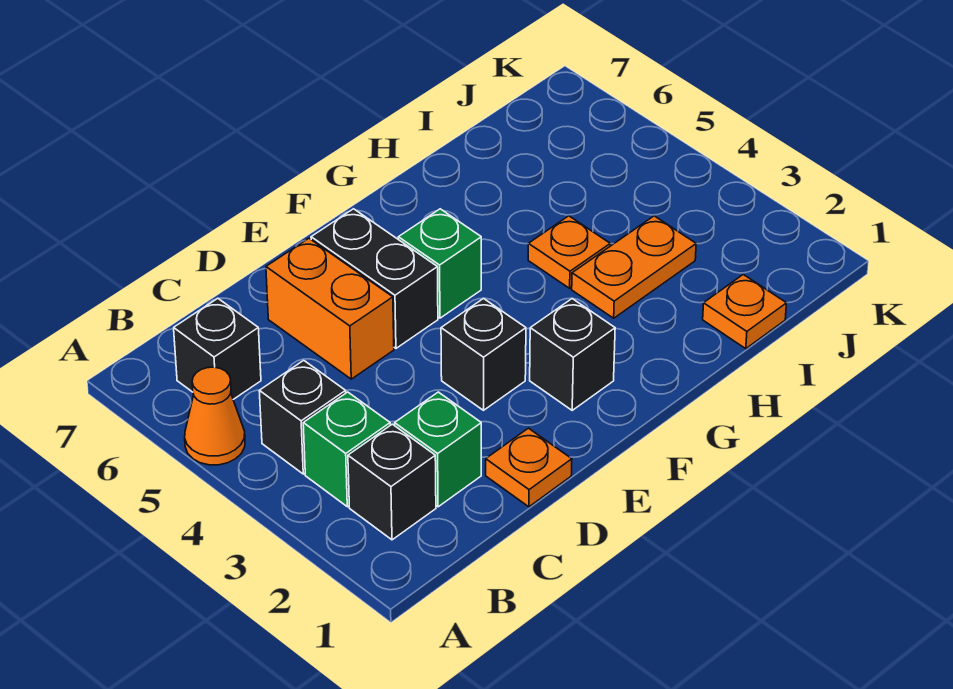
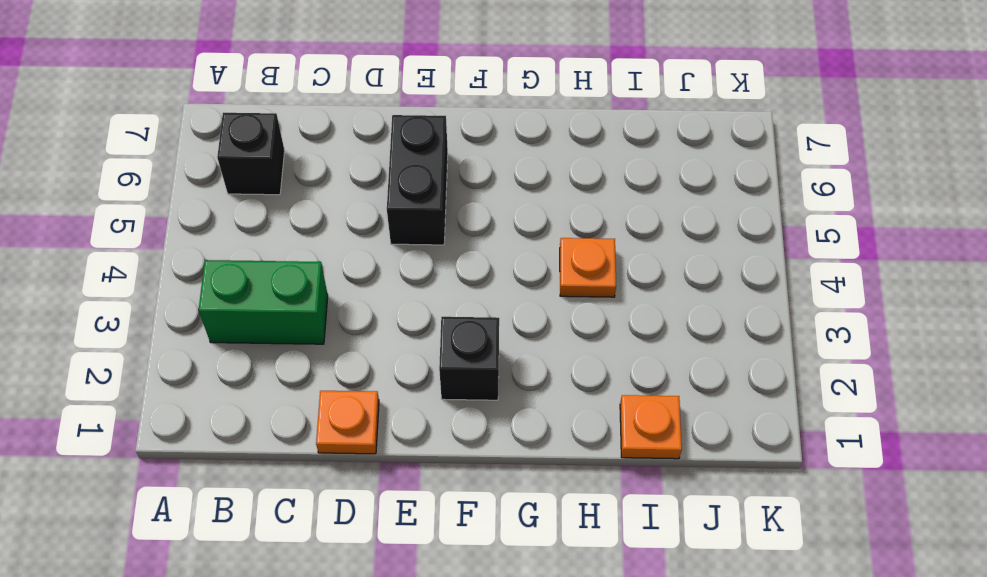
green brick B3:C3 level 1 -> green brick B3 level 1
none -> orange cone A5 level 1
none -> black brick B2 level 1
none -> black brick B4 level 1

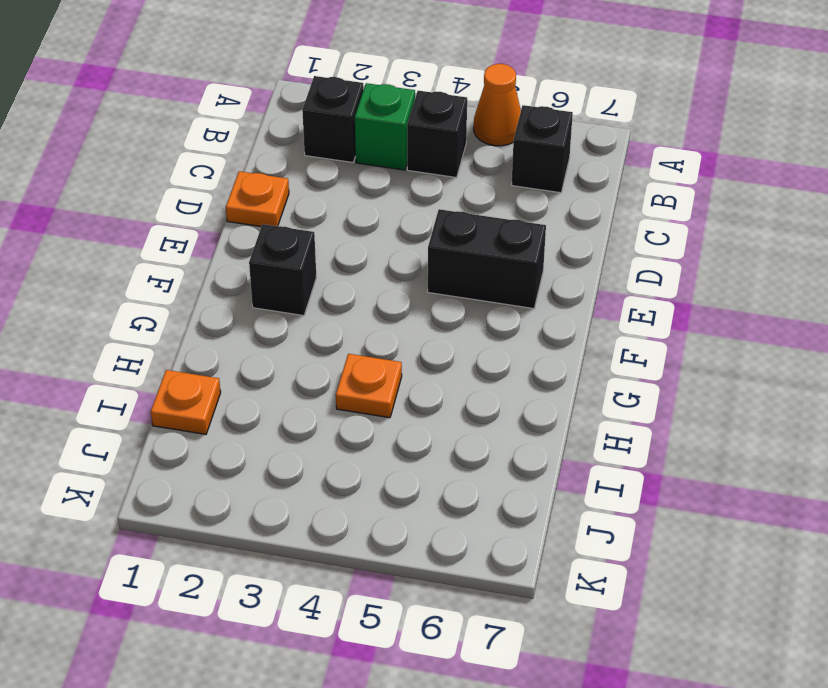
none -> green brick C2 level 1
none -> orange brick D5:D6 level 1
none -> black brick E3 level 1

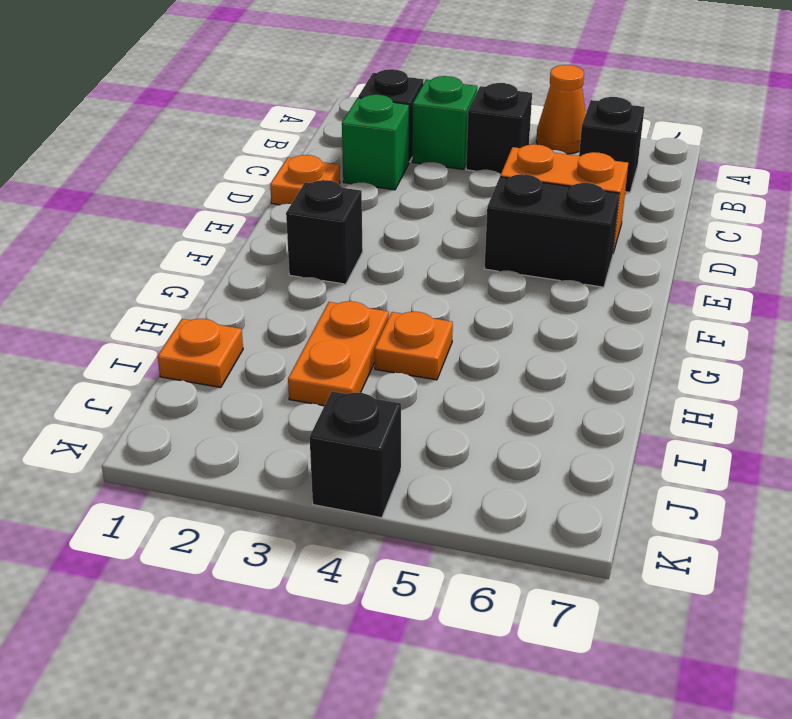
black brick K4 level 1 -> black brick E3 level 1
none -> green brick F5 level 1

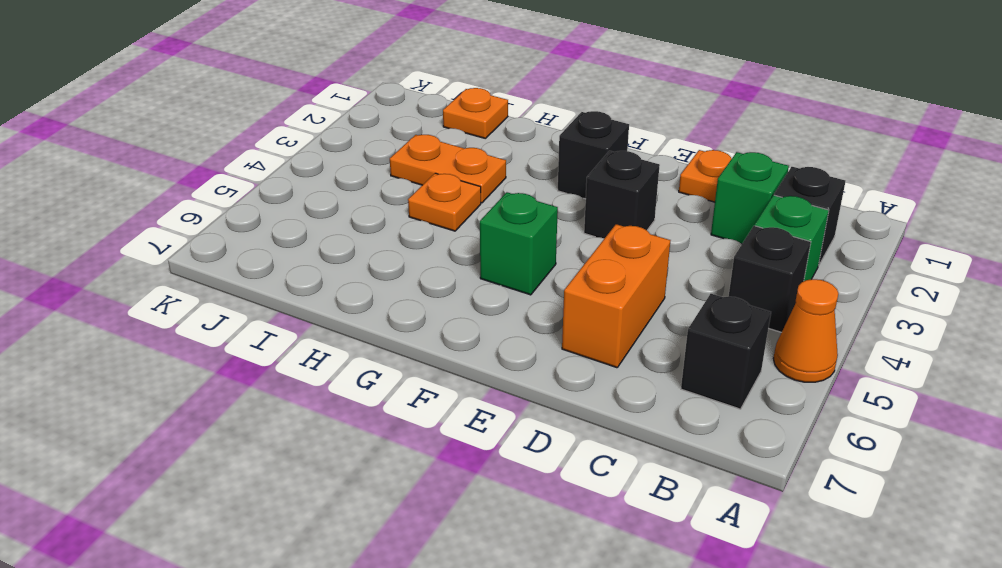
none -> black brick E5:E6 level 1

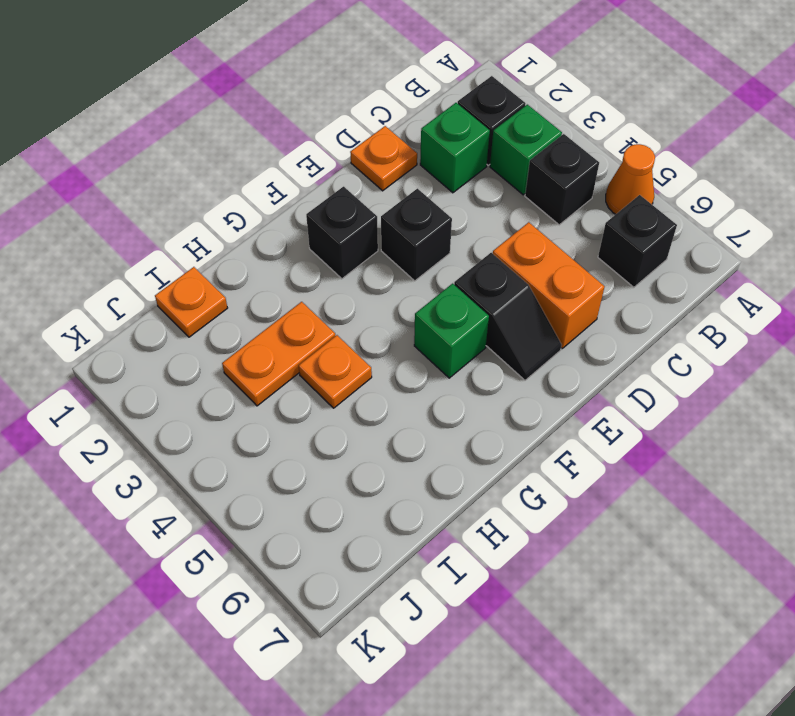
black slope E5:E6 level 1 top 5 -> black brick E5:E6 level 1

